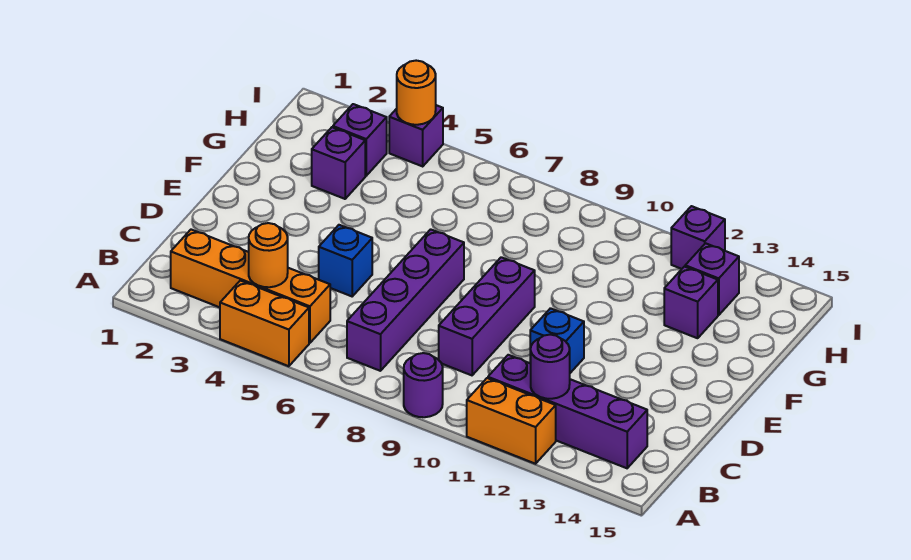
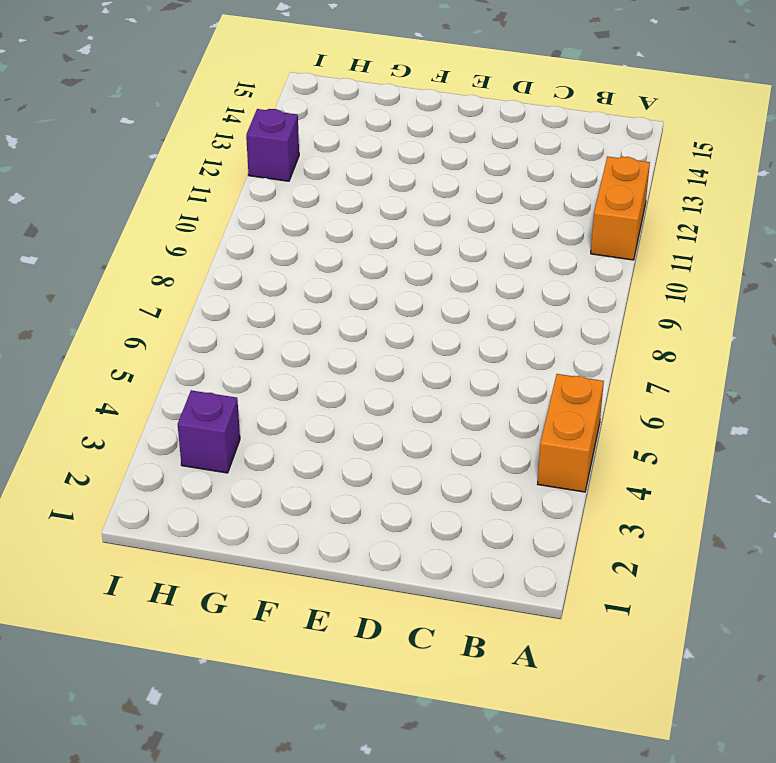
none -> purple round brick A9 level 1
none -> orange brick B2:B5 level 1
none -> purple brick B7:E7 level 1

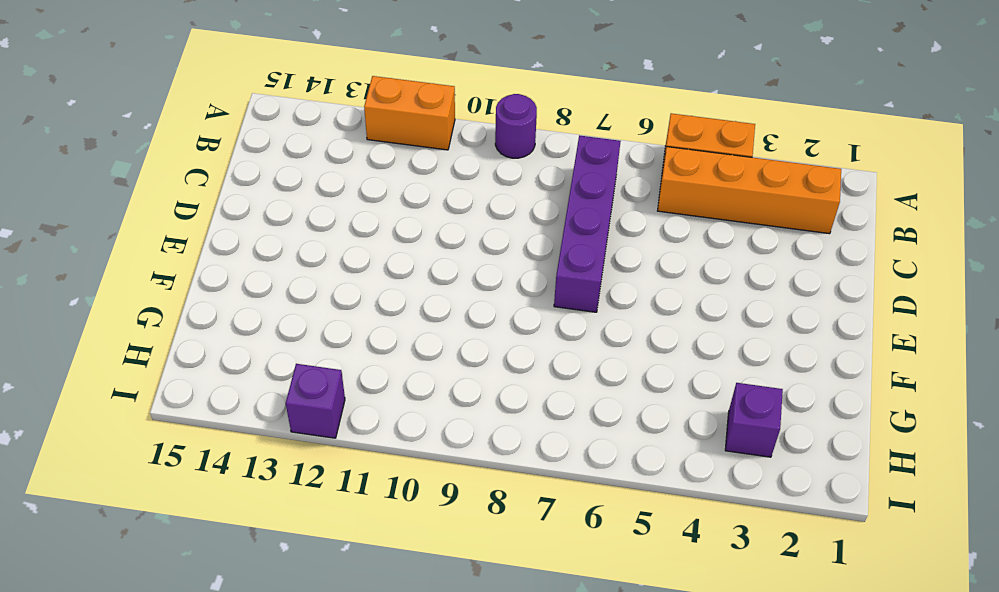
none -> purple brick B11:B14 level 1
none -> purple brick C9:E9 level 1
none -> blue brick D5 level 1

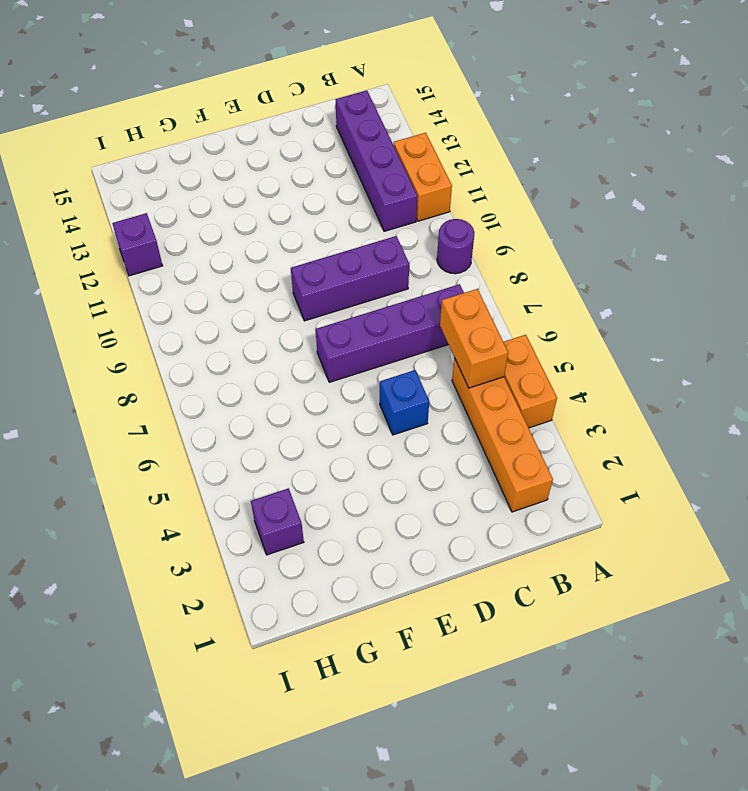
orange brick B5:B6 level 2 -> none
none -> blue brick D11 level 1
none -> purple brick G3 level 1
none -> purple brick G13 level 1

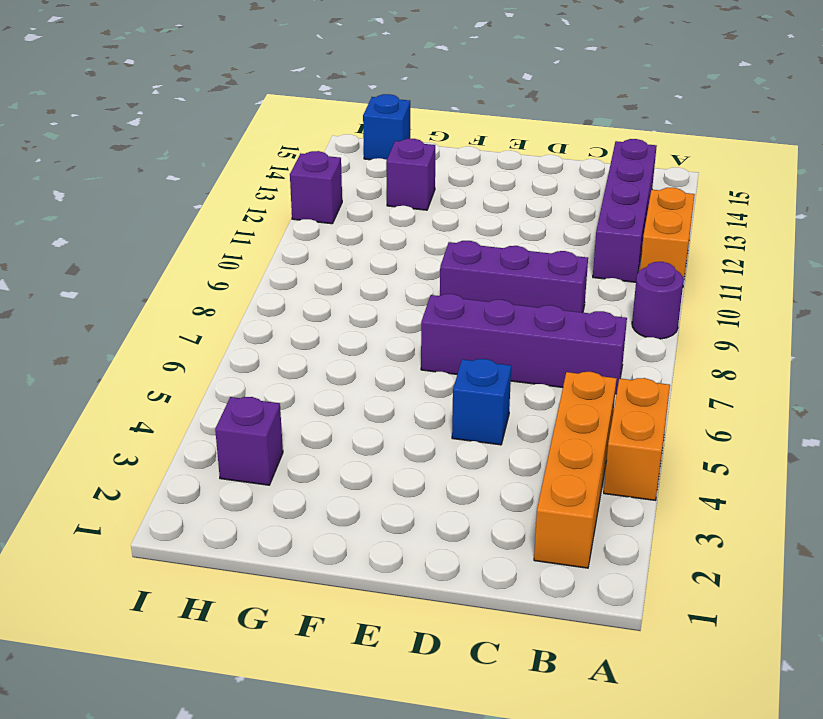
blue brick H15 level 1 -> blue brick D11 level 1
none -> purple brick G3 level 1
none -> purple brick H13 level 1
none -> purple brick I4 level 1

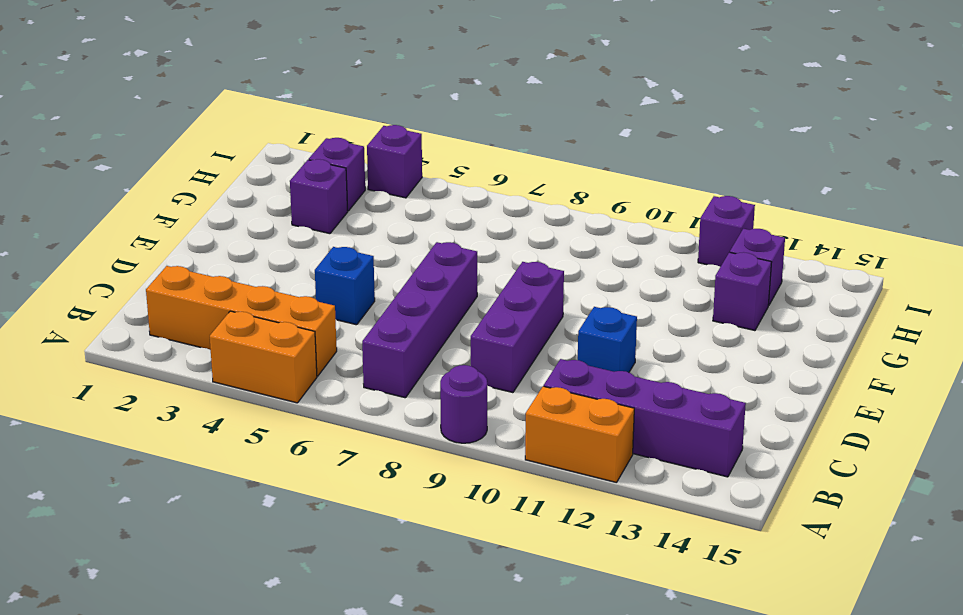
none -> orange round brick B4 level 2
none -> purple round brick B12 level 2
none -> orange round brick I4 level 2

